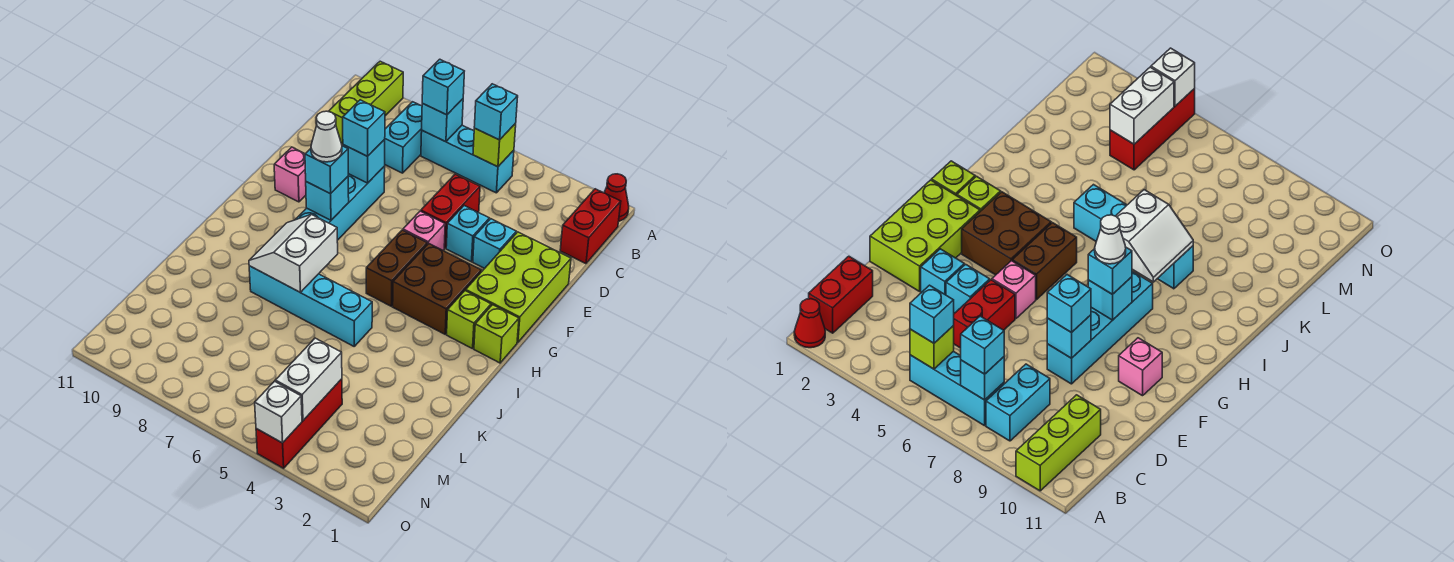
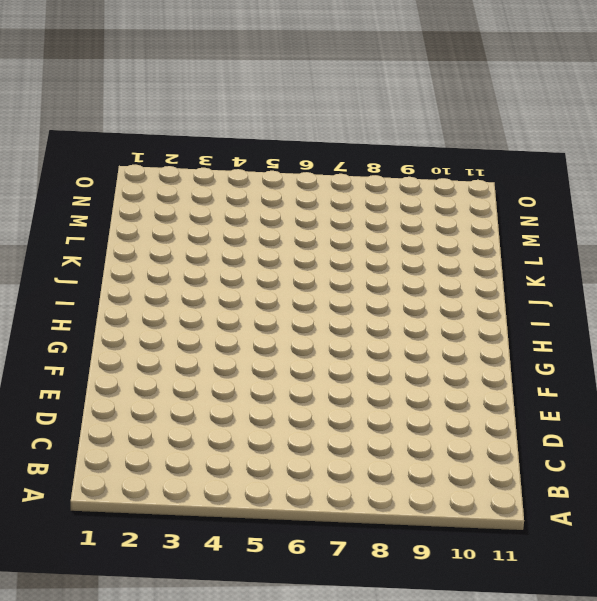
none -> red cone A1 level 1
none -> lime brick A10:C10 level 1
none -> red brick B1:C1 level 1
none -> cyan brick B5:B7 level 1

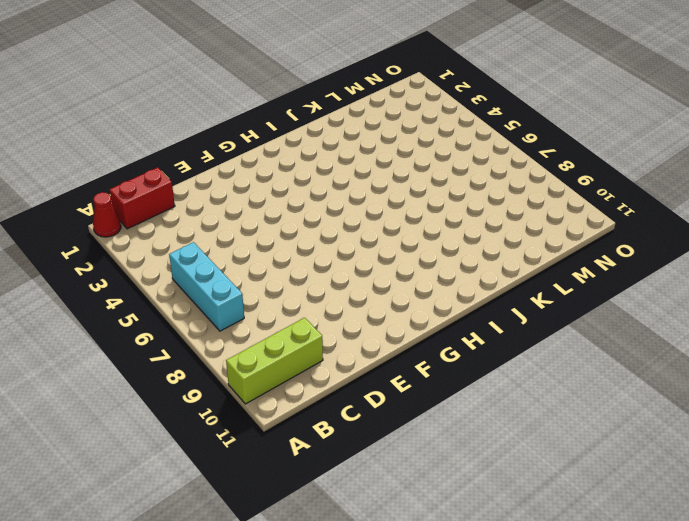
none -> cyan brick B8:C8 level 1
none -> red brick D5:E5 level 1
none -> lime brick E1:G2 level 1
none -> cyan brick E3 level 1

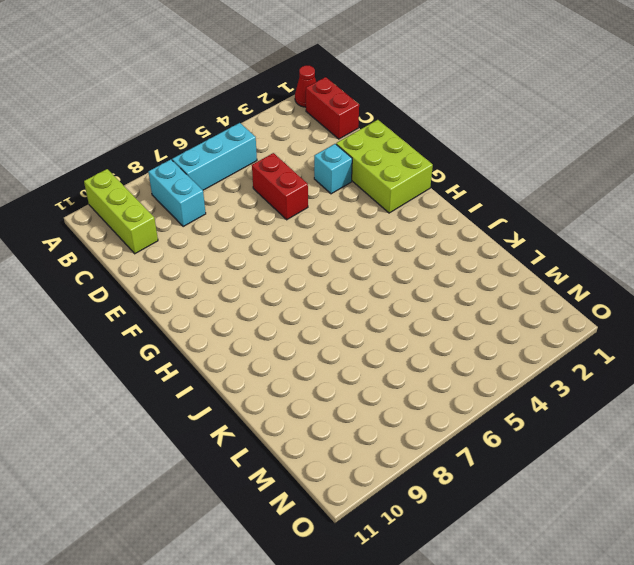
none -> cyan brick E4 level 1
none -> cyan brick E8:H8 level 1
none -> pink brick F5 level 1
none -> pink brick F10 level 1

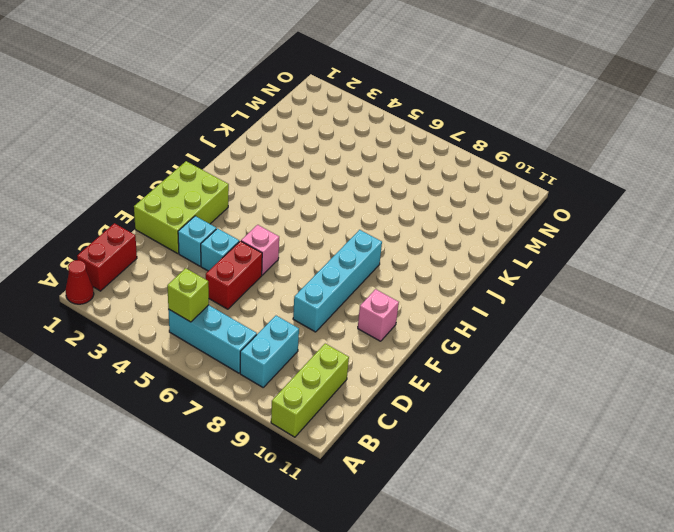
none -> brown brick G3:H4 level 1
none -> brown brick G5:H5 level 1
none -> lime brick H1 level 1
none -> lime brick H2 level 1

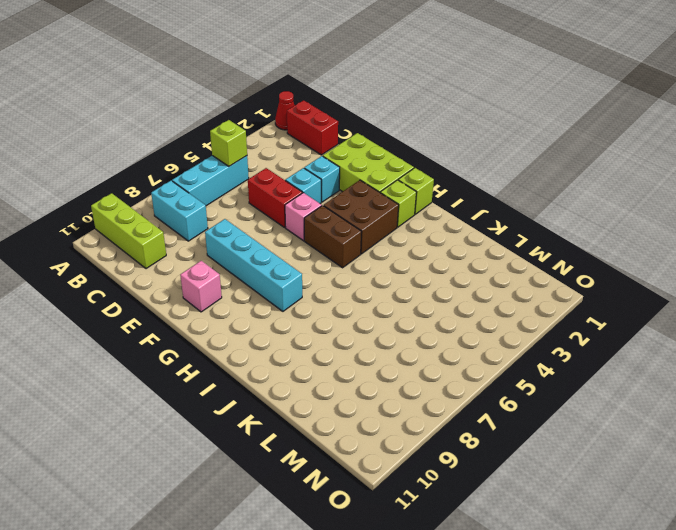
none -> cyan brick J5:J8 level 1
none -> red brick M4:O4 level 1
none -> cyan brick B7 level 2
none -> cyan brick E8 level 2

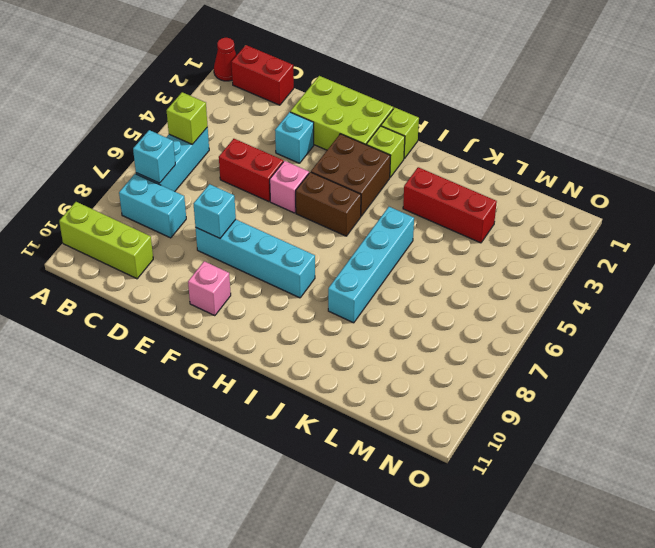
red brick J3:L3 level 1 -> red brick M4:O4 level 1
none -> cyan brick E4 level 1
none -> cyan brick G8 level 2
none -> white slope I7:J8 level 2 top 7
none -> white brick M4:N4 level 2

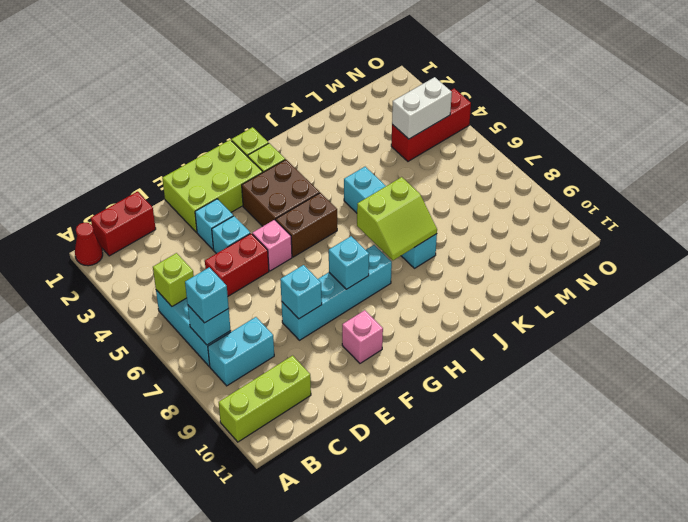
lime slope I7:J8 level 2 top 7 -> white slope I7:J8 level 2 top 7
none -> white brick O4 level 2
none -> cyan brick B5 level 3
none -> cyan brick E8 level 3
none -> cyan brick G8 level 3

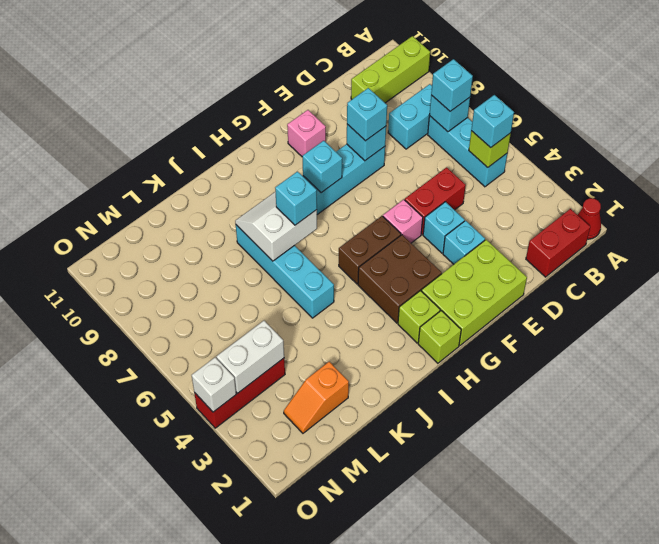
cyan brick I7 level 3 -> cyan brick G8 level 3
orange slope L2:M2 level 1 top L -> none
none -> white cone G8 level 4

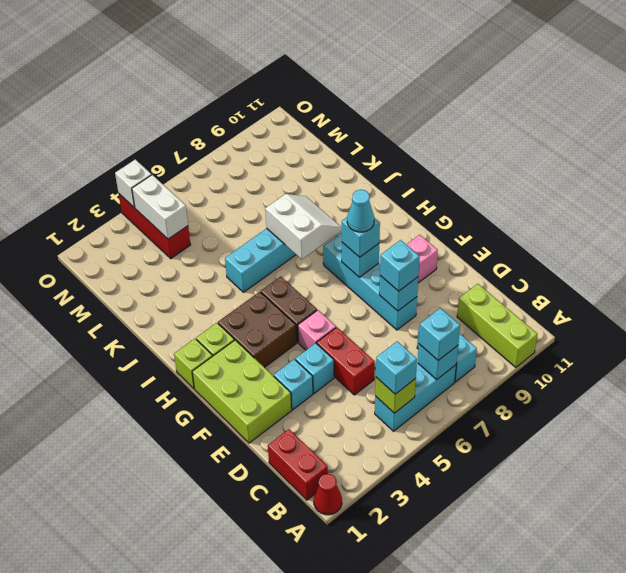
cyan cone G8 level 4 -> white cone G8 level 4

